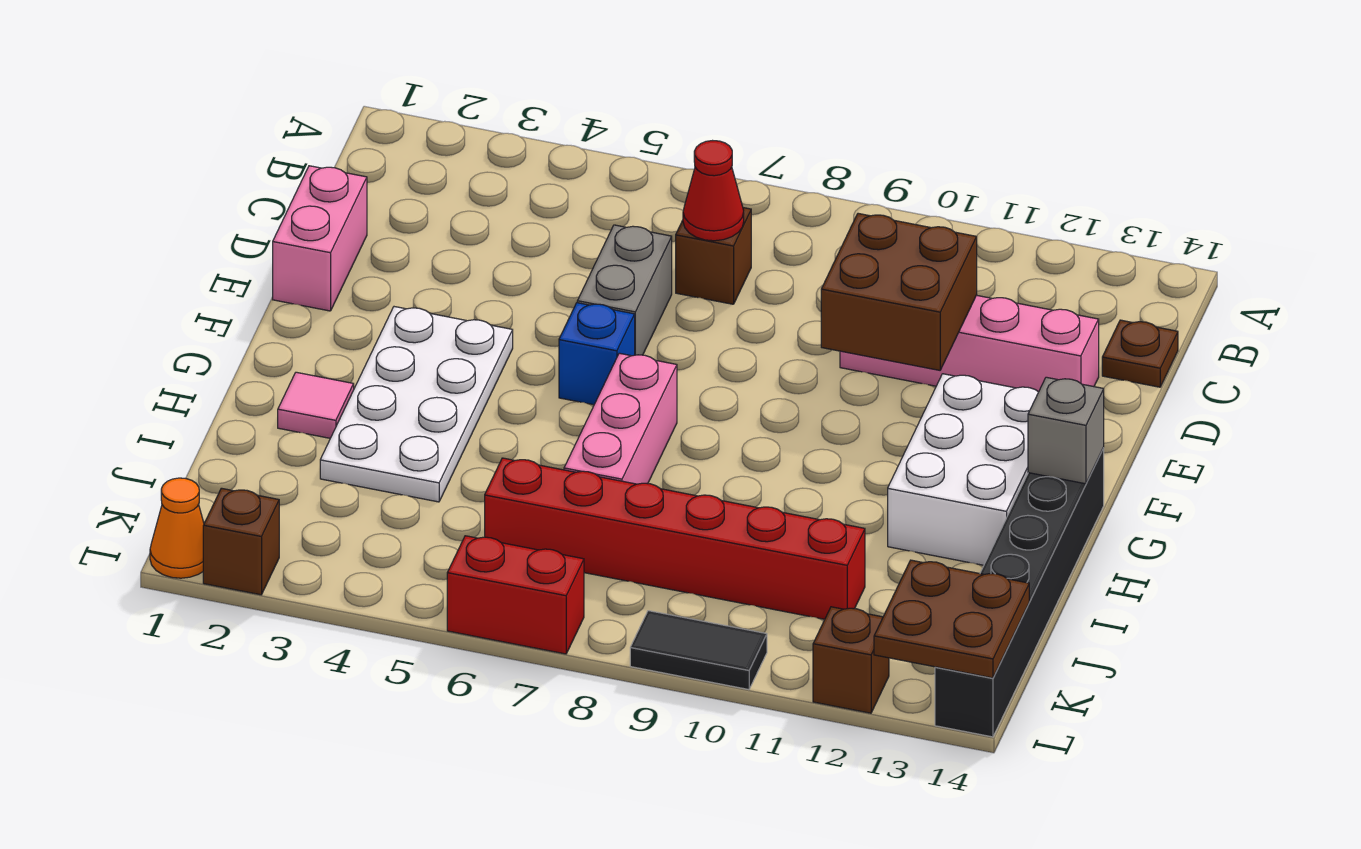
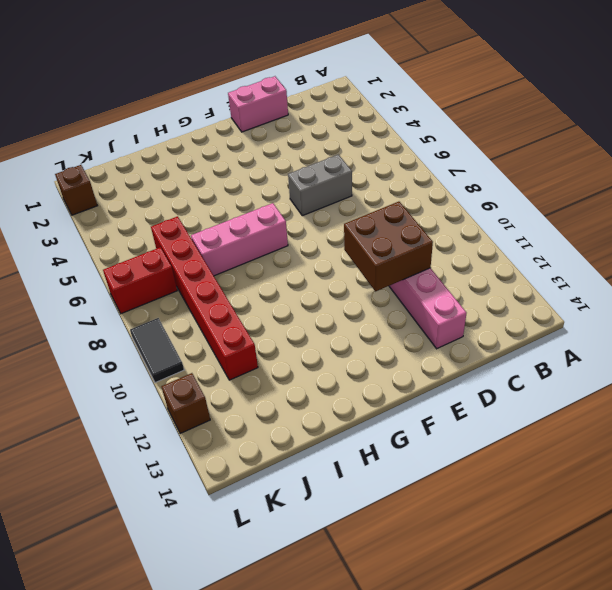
red brick K7:L7 level 1 -> red brick L6:L7 level 1
none -> brown brick C7 level 1
none -> brown plate C14 level 1
none -> white plate F3:I4 level 1

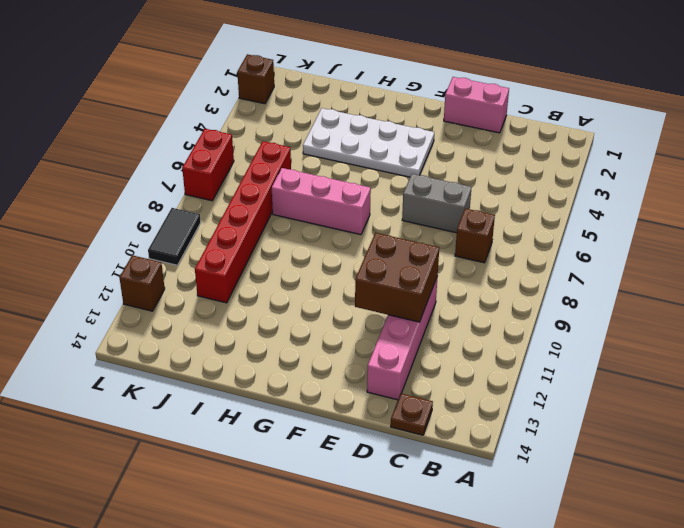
none -> blue brick F6 level 1
none -> white brick F12:H13 level 1
none -> black brick G14:L14 level 1

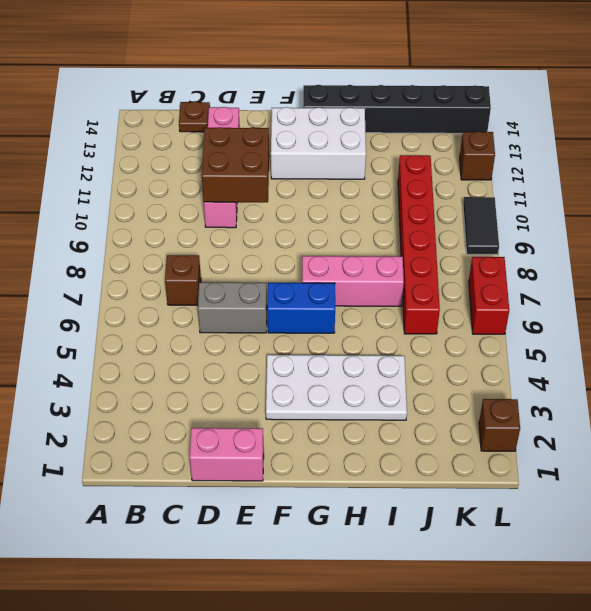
blue brick F6:G6 level 1 -> blue brick F6 level 1
none -> pink tile H2 level 1
none -> orange cone L1 level 1
none -> red cone C7 level 2

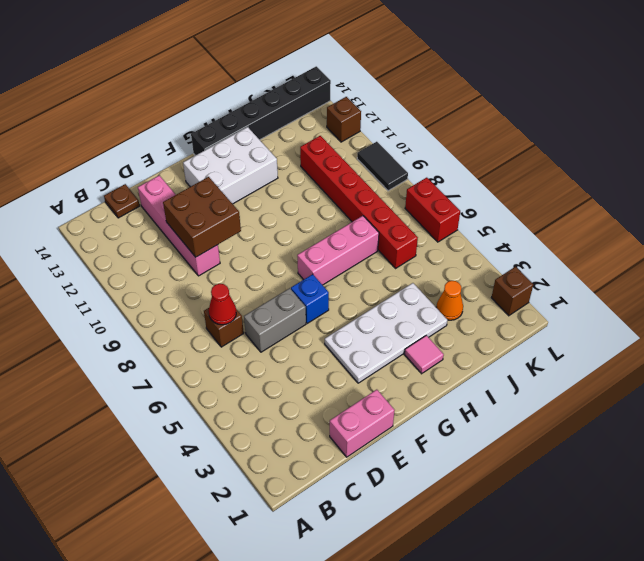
orange cone J3 level 1 -> orange cone L1 level 1
none -> grey brick G14 level 2
none -> brown plate K13:L14 level 2

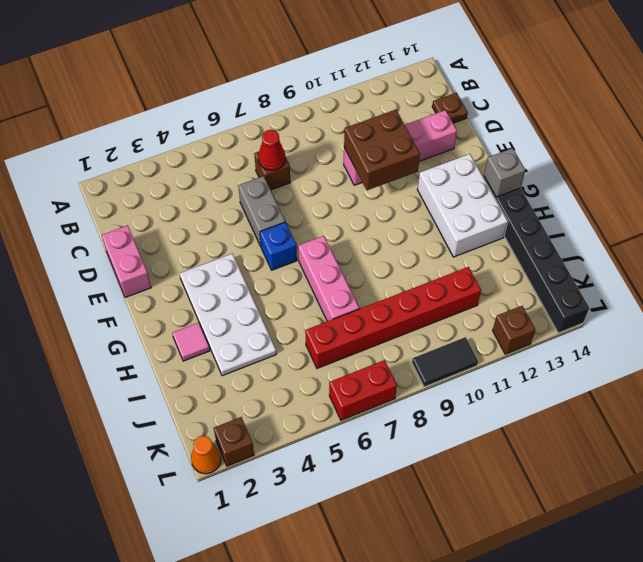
none -> brown plate K13:L14 level 2

